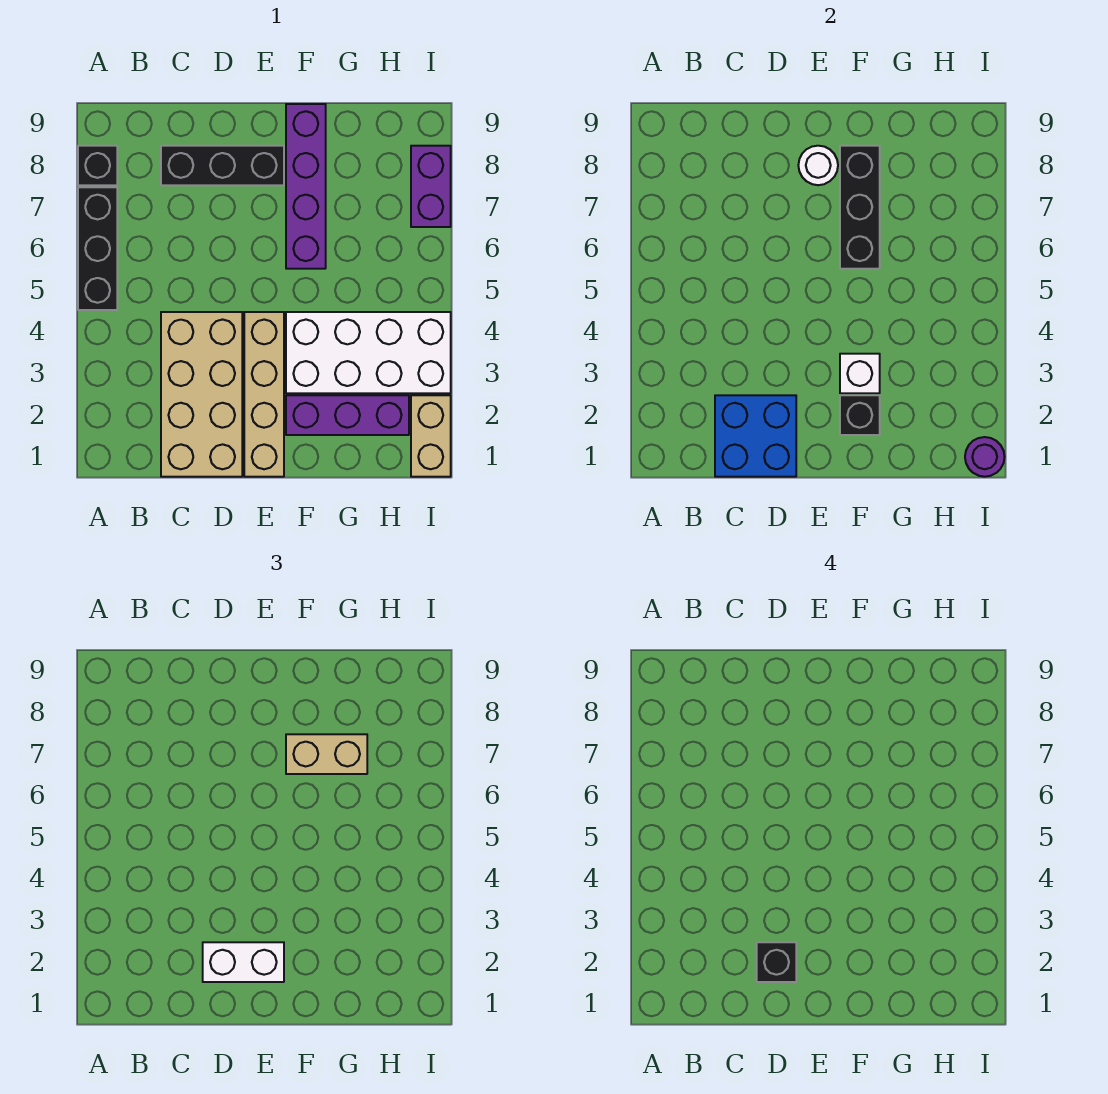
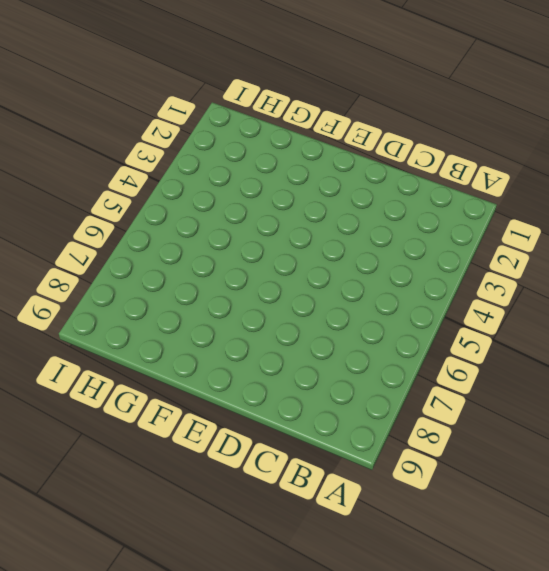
none -> black brick A5:A7 level 1
none -> black brick A8 level 1
none -> tan brick C1:D4 level 1

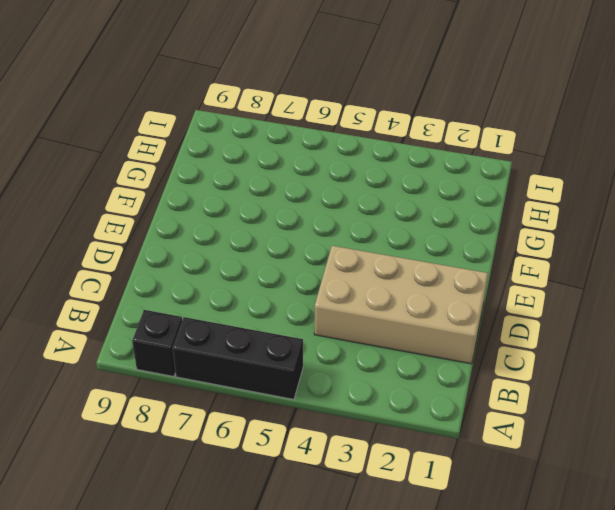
none -> black brick C8:E8 level 1
none -> tan brick E1:E4 level 1
none -> purple brick F2:H2 level 1

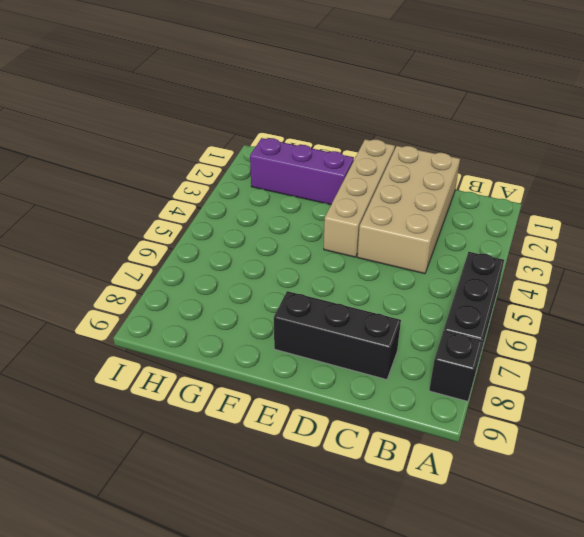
none -> white brick F3:I4 level 1
none -> purple brick F6:F9 level 1
none -> tan brick I1:I2 level 1

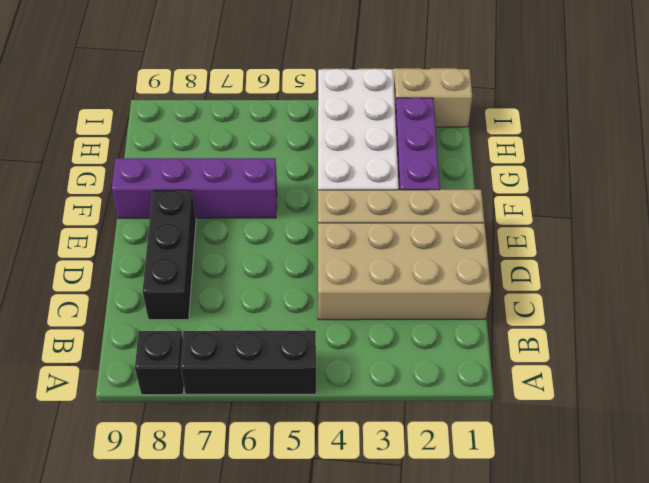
none -> purple brick I7:I8 level 1
none -> blue brick C1:D2 level 2
none -> white round brick E8 level 2

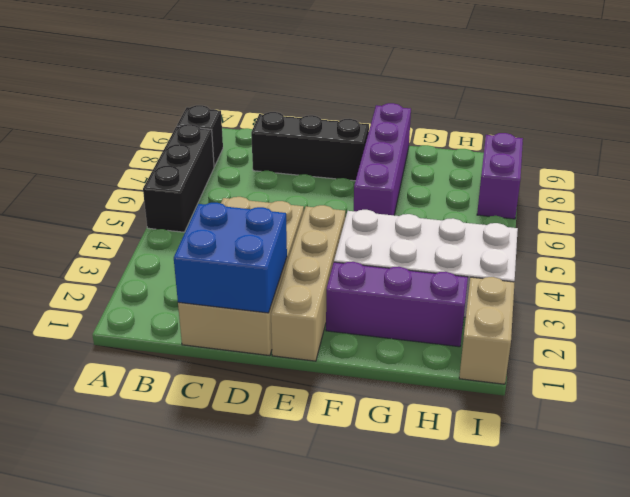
none -> white round brick E8 level 2
none -> black brick F2 level 2
none -> white brick F3 level 2

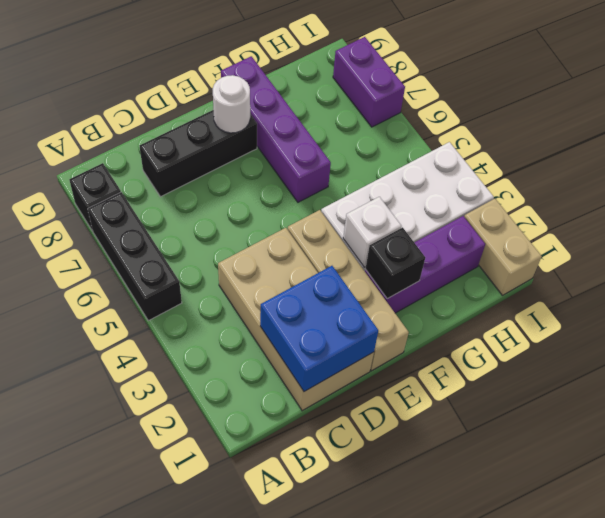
none -> black brick F6:F8 level 2
none -> purple round brick I1 level 2
none -> white brick D2:E2 level 3

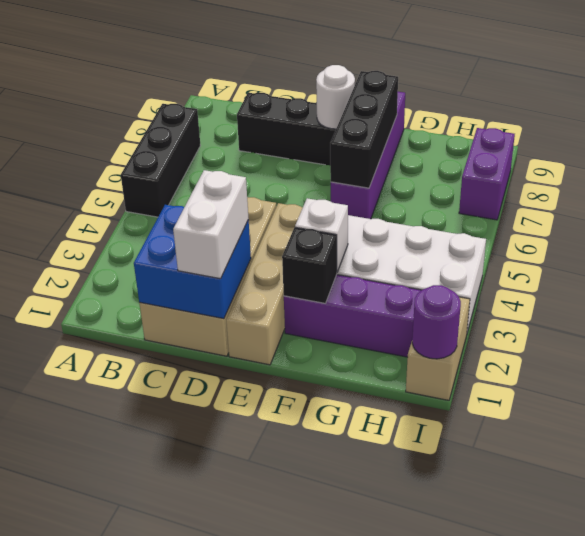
white brick D1:D2 level 3 -> white brick D2:E2 level 3
none -> black brick A8 level 1
none -> tan brick F7:G7 level 3
none -> black brick D2 level 4

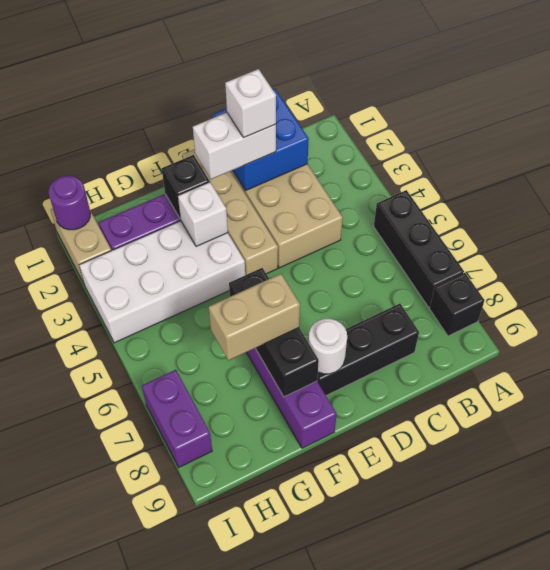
white brick D2 level 4 -> black brick D2 level 4

